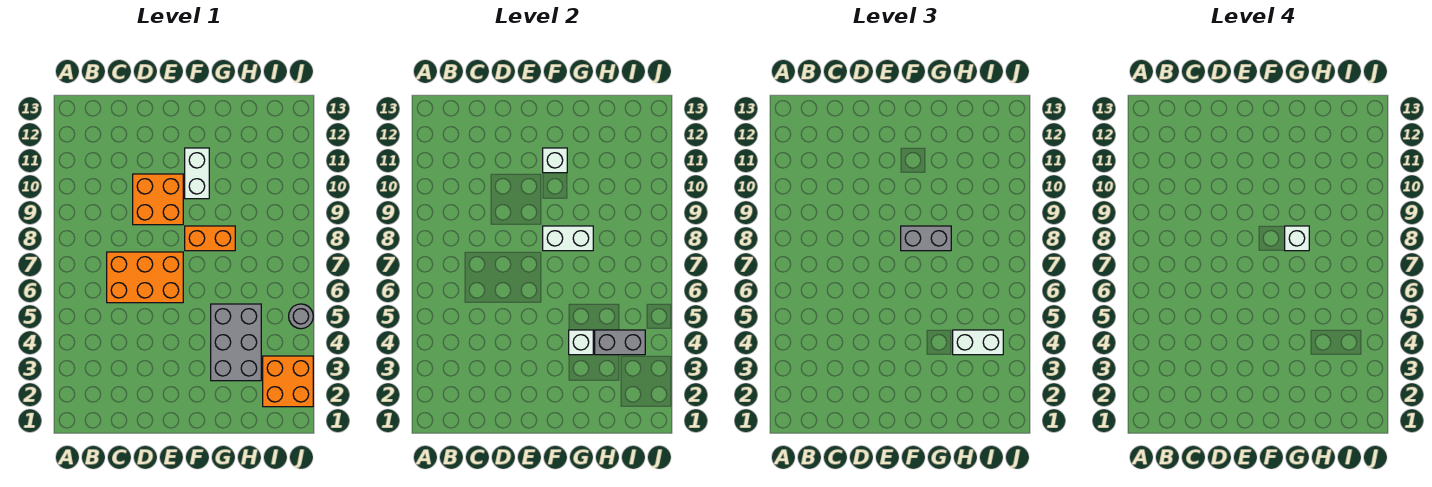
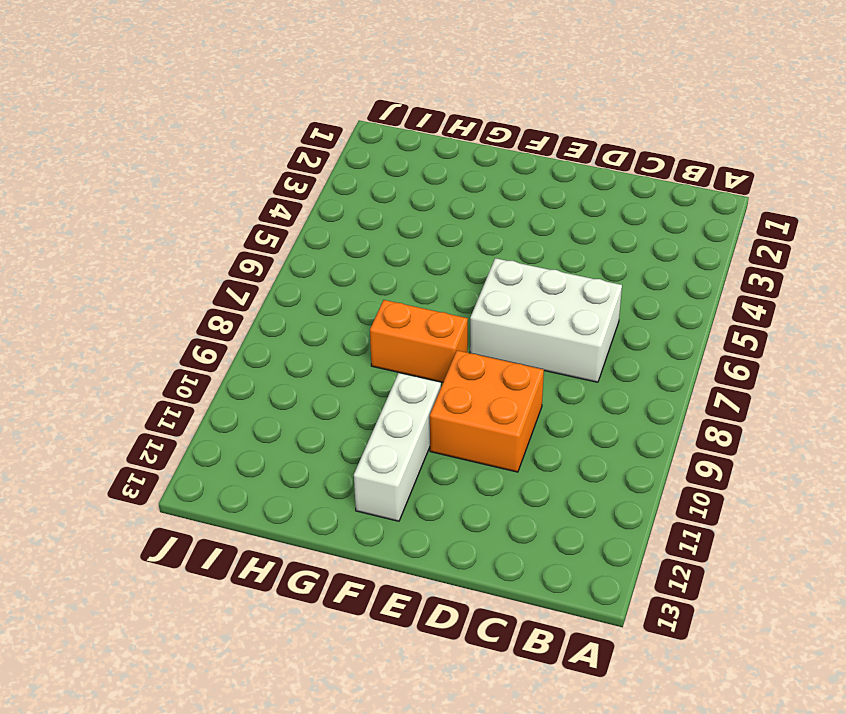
white brick C6:E7 level 1 -> orange brick C6:E7 level 1
white brick F10:F12 level 1 -> white brick F10:F11 level 1
none -> grey brick G3:H5 level 1
none -> orange brick I2:J3 level 1
none -> grey round brick J5 level 1

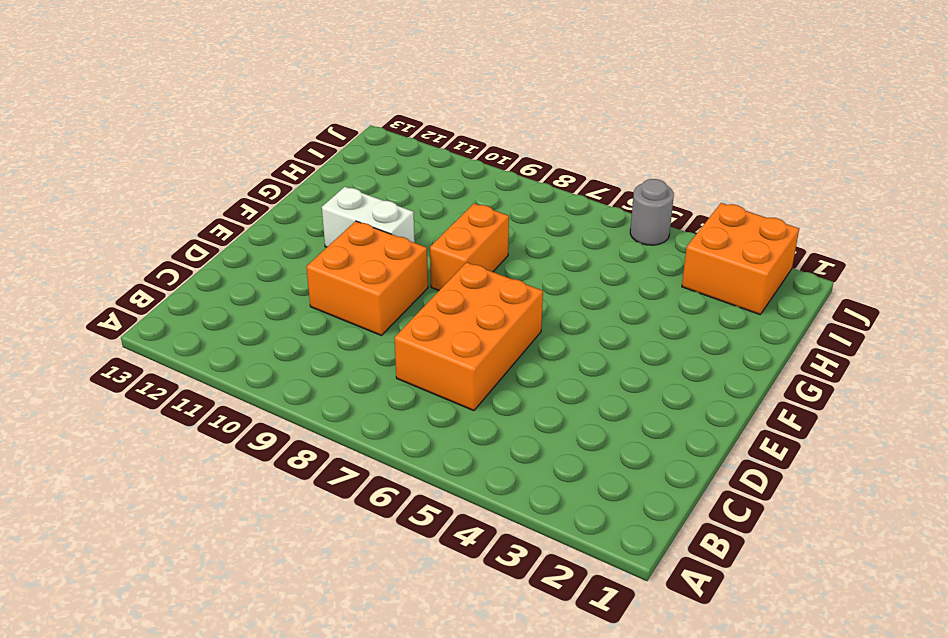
none -> grey brick G3:H5 level 1
none -> white brick F8:G8 level 2
none -> white brick F11 level 2

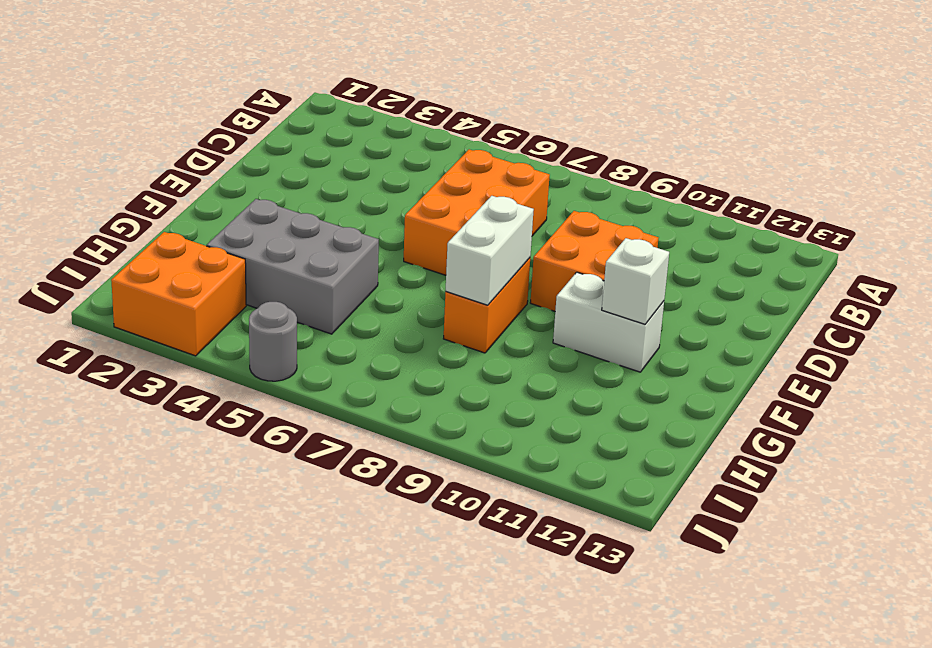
none -> white brick G4 level 2
none -> grey brick H4:I4 level 2
none -> grey brick F8:G8 level 3

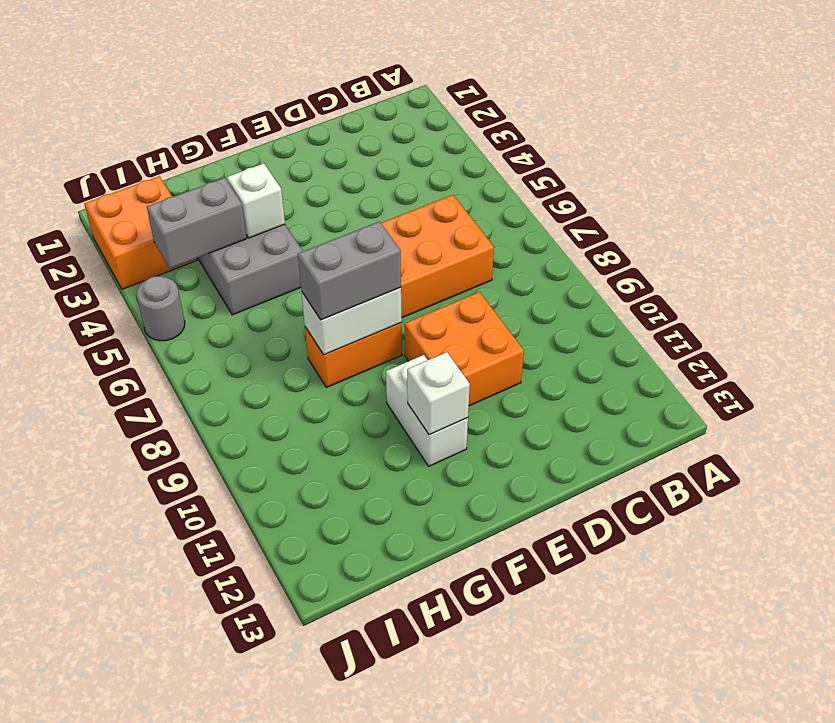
none -> white brick H4:I4 level 3
none -> white brick G8 level 4

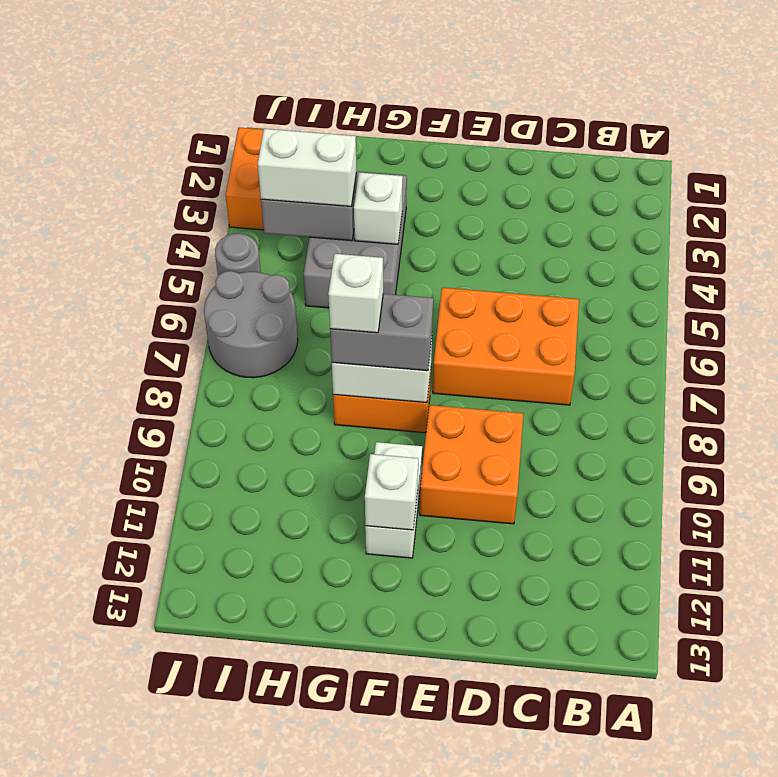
grey round brick I6:J7 level 1 -> none

